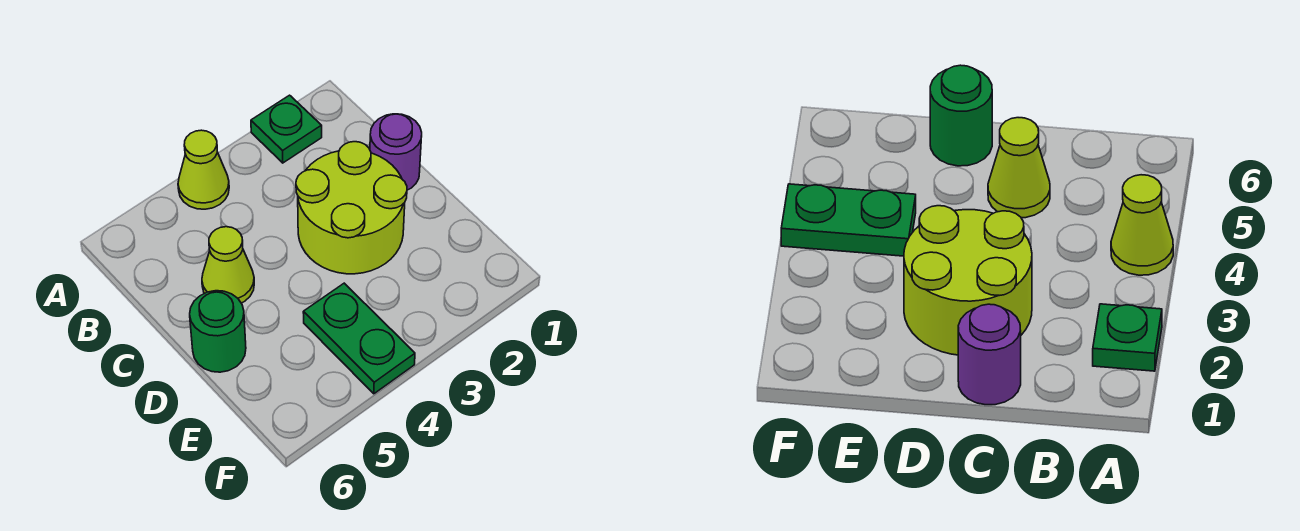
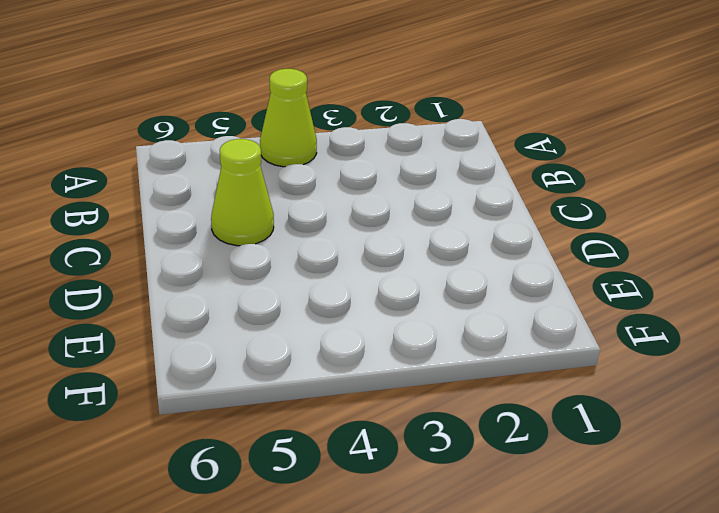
none -> green plate A2 level 1
none -> purple round brick C1 level 1

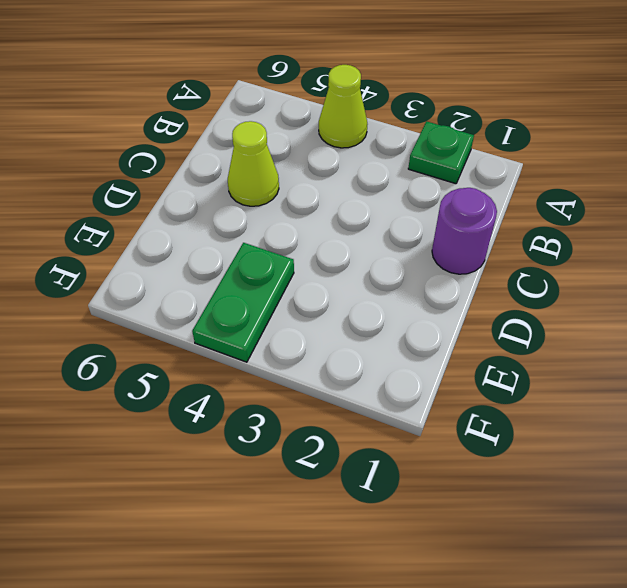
none -> lime round brick C2:D3 level 1
none -> green round brick D6 level 1

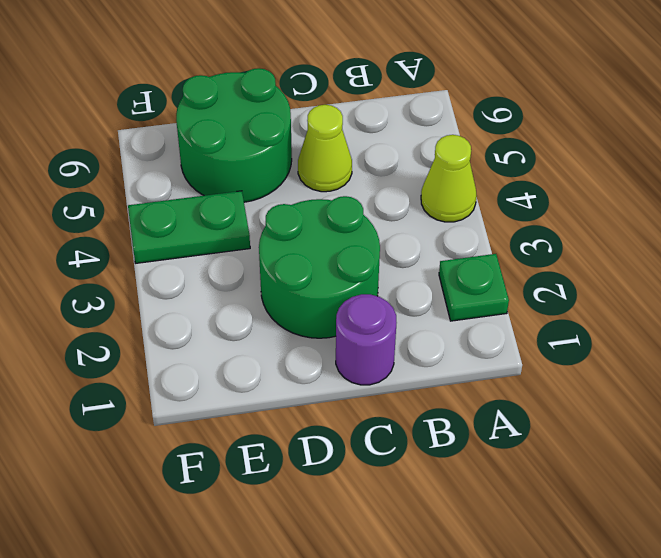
green round brick C2:D3 level 1 -> lime round brick C2:D3 level 1
green round brick D5:E6 level 1 -> green round brick D6 level 1

